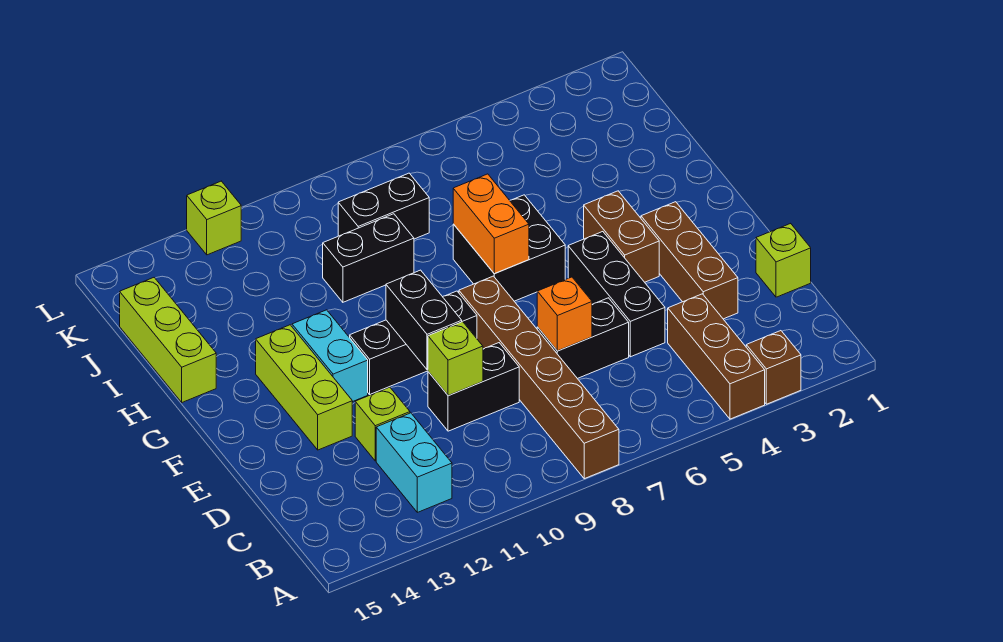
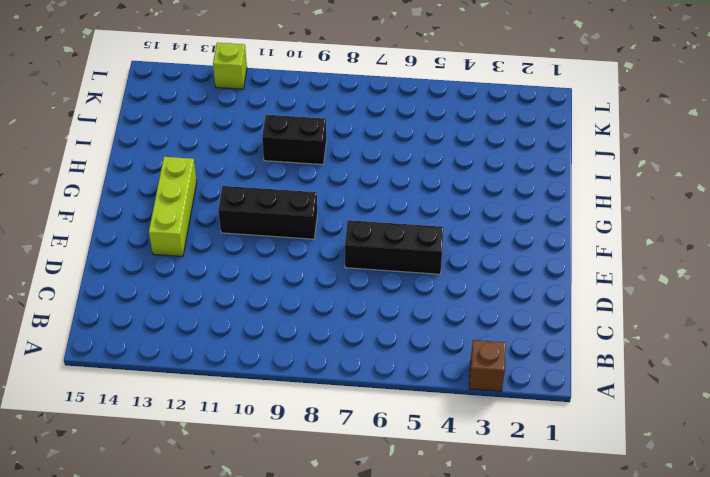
black brick E5:E7 level 1 -> black brick D5:F5 level 1
none -> brown brick A4:C4 level 1
none -> brown brick A8:F8 level 1
none -> cyan brick B12:C12 level 1

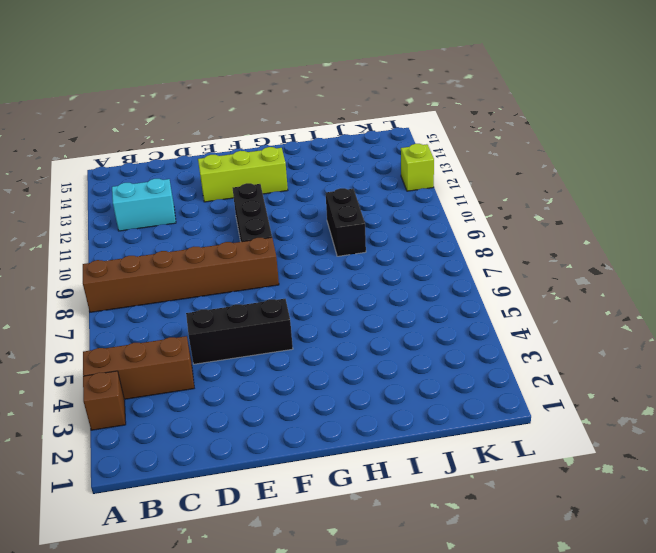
none -> lime brick D1 level 1
none -> brown brick D3:F3 level 1
none -> black brick D6:D7 level 1

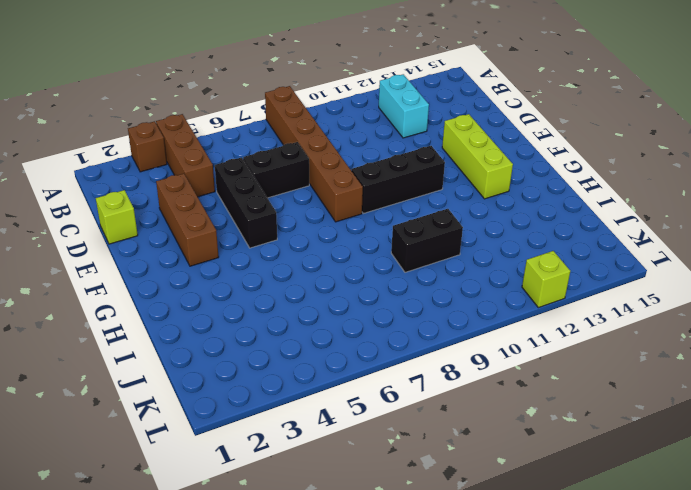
none -> black brick D9:D10 level 1
none -> lime brick D12 level 1
none -> brown brick F4:G4 level 1

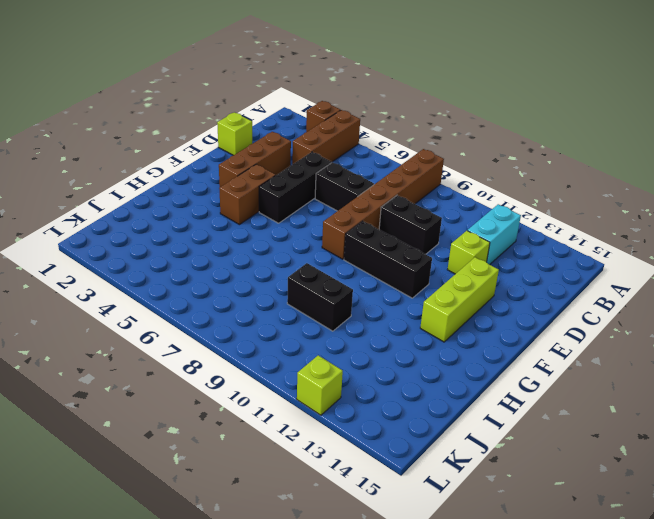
none -> cyan brick F12:G12 level 1
none -> black brick G6:H7 level 1
none -> lime brick H15:J15 level 1

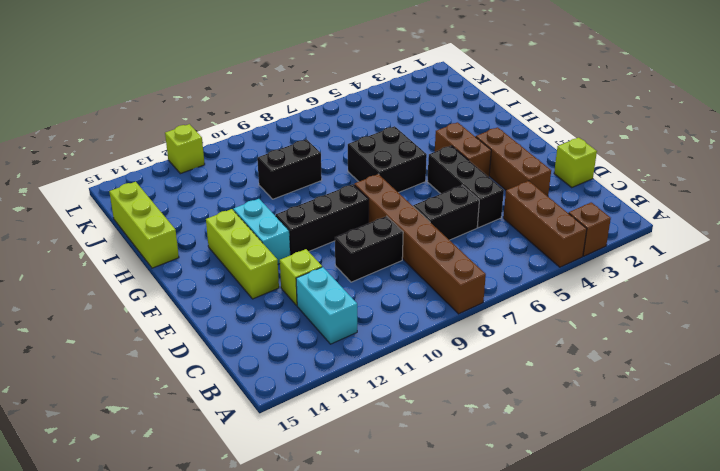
none -> black brick J8:J9 level 1
none -> orange brick D7 level 2
none -> lime brick D10 level 2

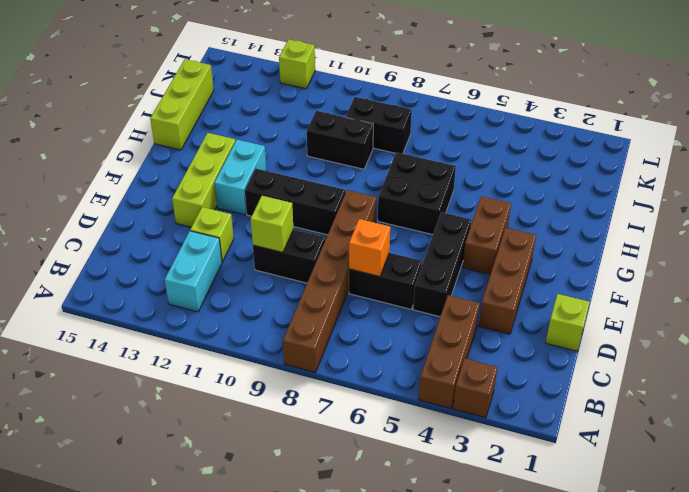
none -> black brick E10:F10 level 2
none -> orange brick G7:H7 level 2

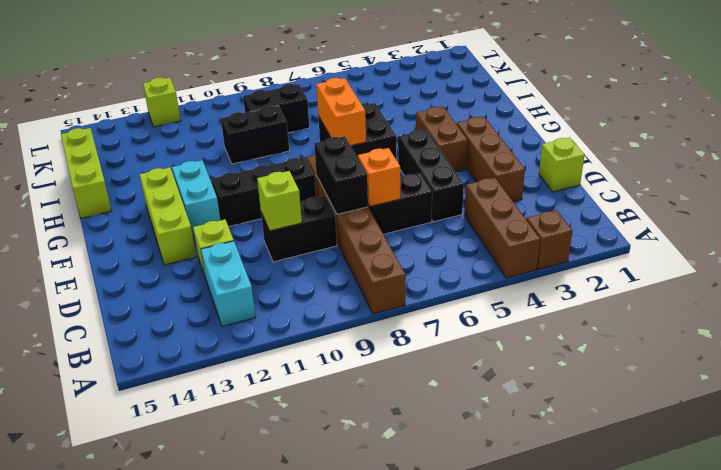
black brick D8:E8 level 2 -> black brick E10:F10 level 2

